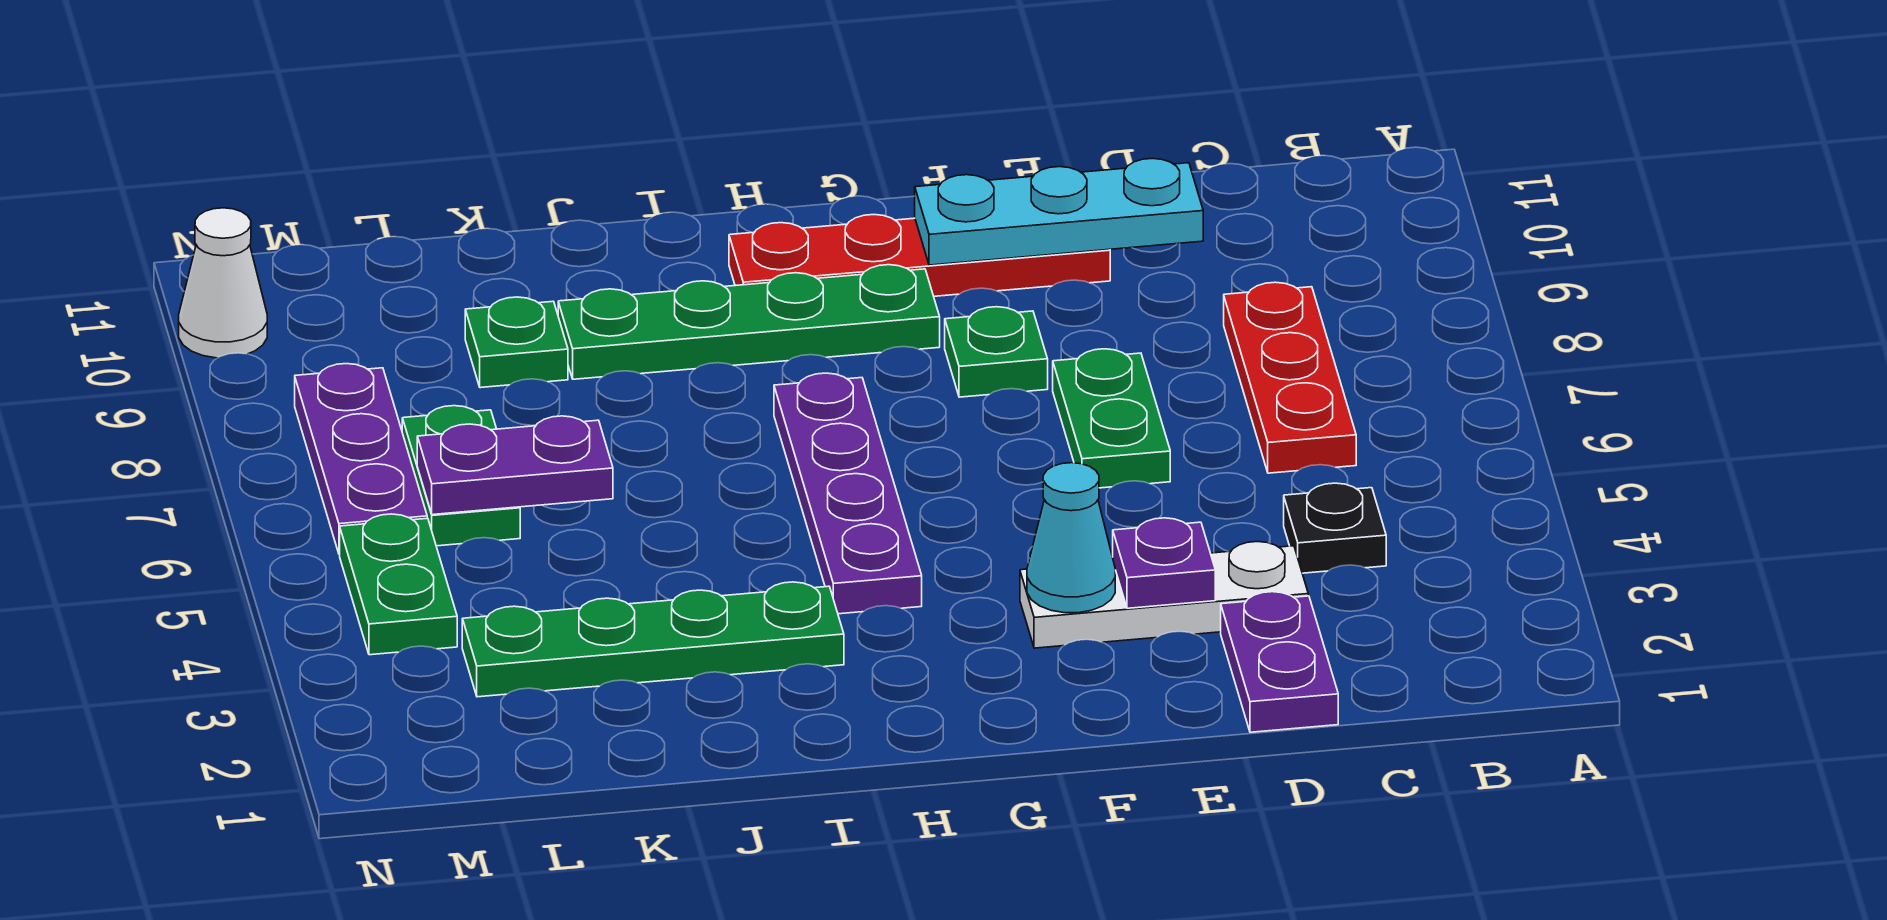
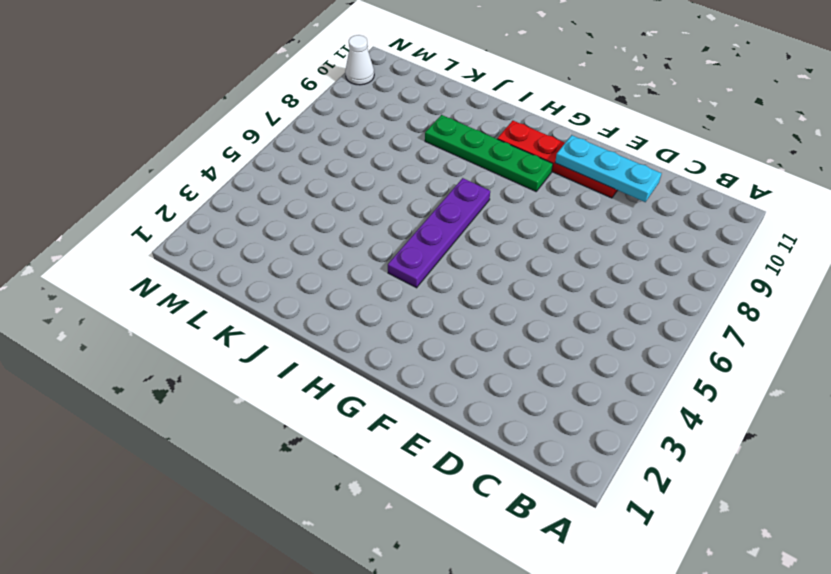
none -> black plate C4 level 1
none -> red plate C6:C8 level 1
none -> purple plate D1:D2 level 1

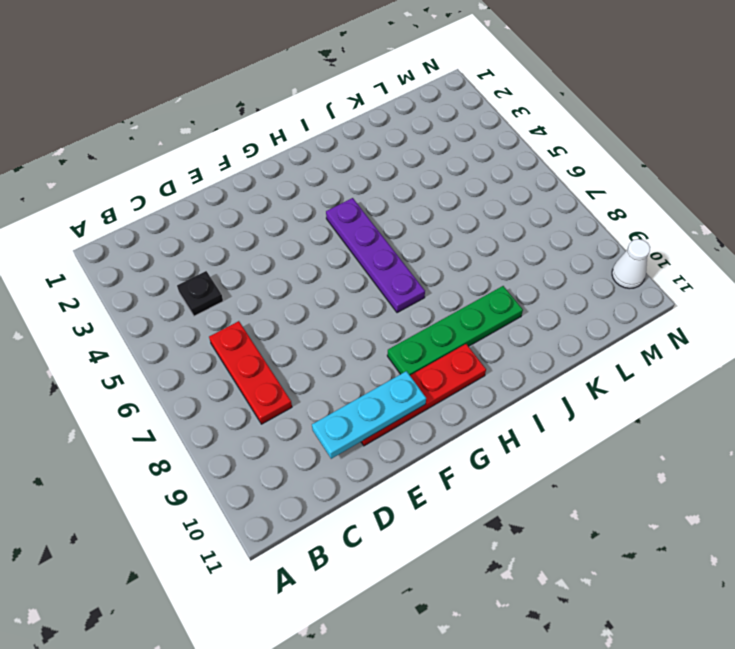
none -> purple plate D1:D2 level 1
none -> white plate D3:F3 level 1
none -> green plate E6:E7 level 1

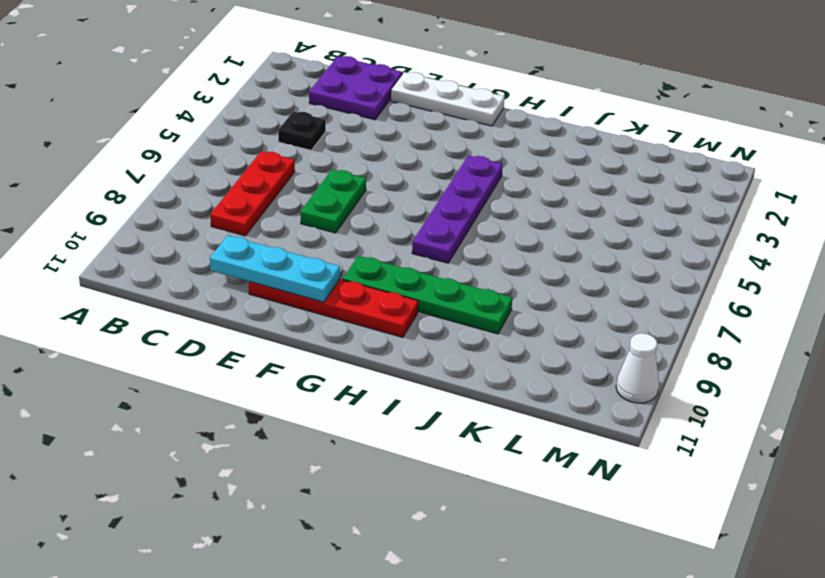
purple plate C1:D2 level 1 -> purple plate D1:D2 level 1
white plate E1:G1 level 1 -> white plate D3:F3 level 1
none -> green plate F8 level 1
none -> green plate I3:L3 level 1
none -> green plate K9 level 1

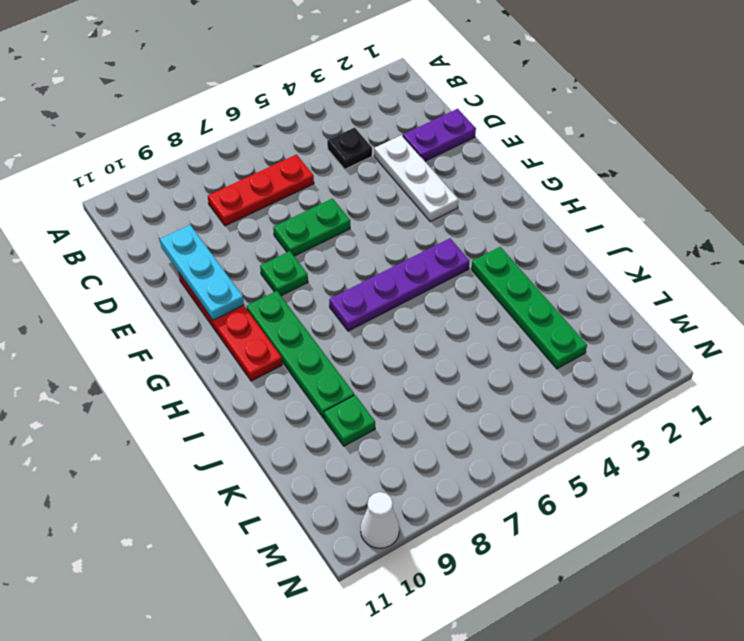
none -> green plate L6:L7 level 1
none -> green plate M4:M5 level 1
none -> purple plate M6:M8 level 1

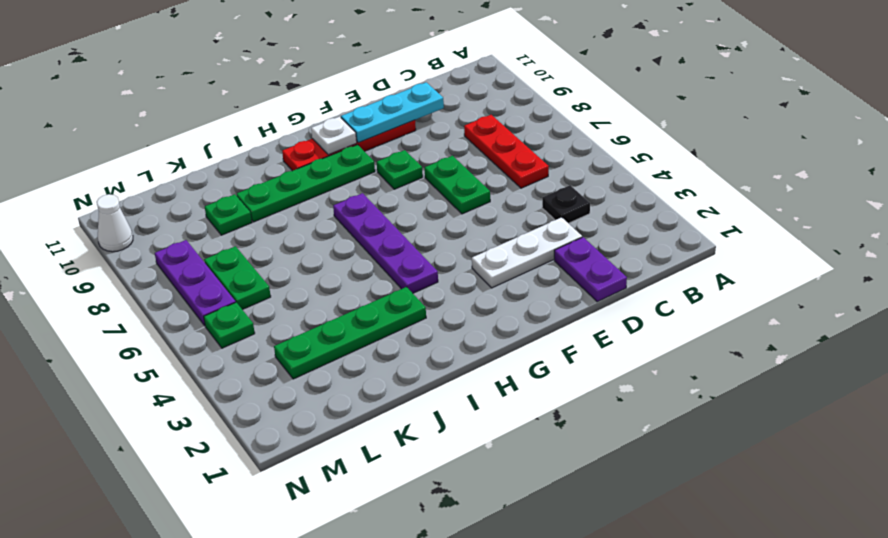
white plate G10 level 2 -> none
green plate M5 level 1 -> green plate M4:M5 level 1
none -> purple plate E3 level 2
none -> cyan cone F3 level 2
none -> purple plate K6:L6 level 2

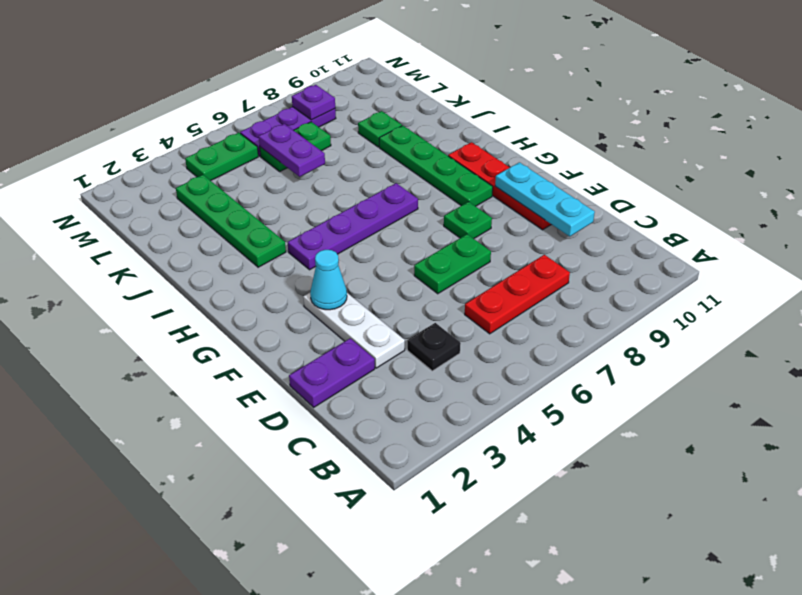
purple plate M8 level 2 -> purple plate E3 level 2
none -> white cone N10 level 1

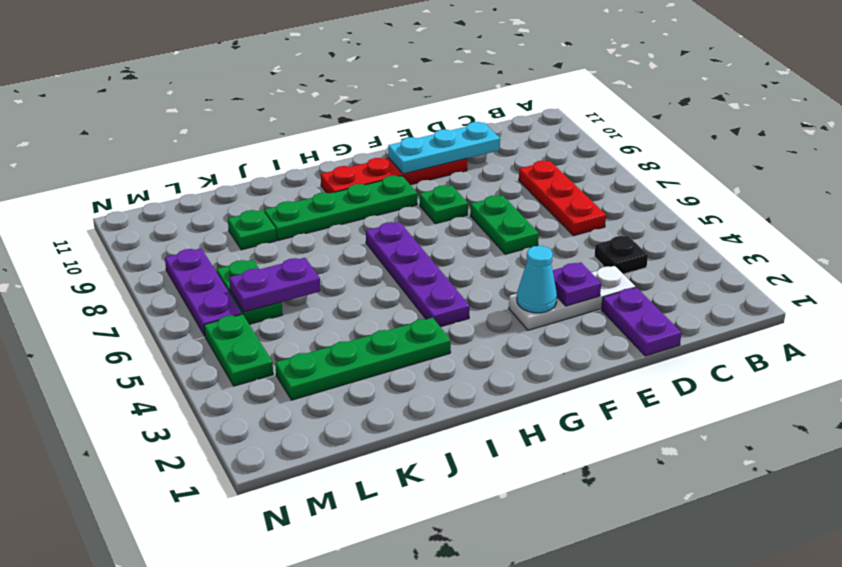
none -> white cone N10 level 1

